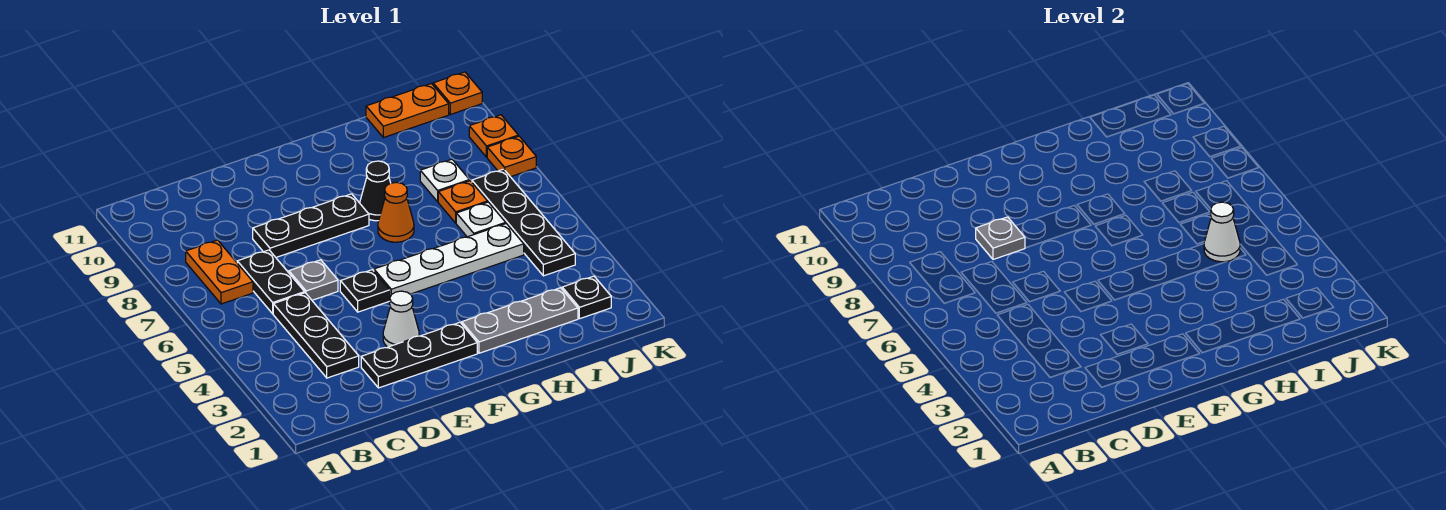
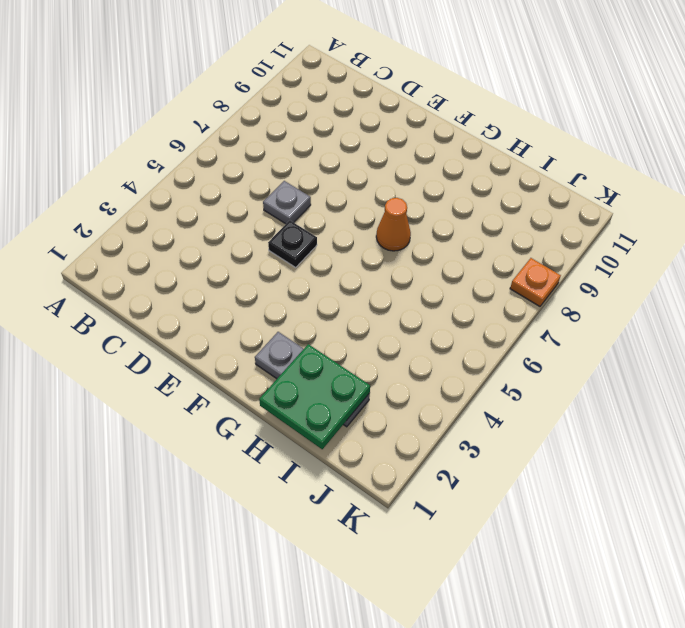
green plate H1:I2 level 2 -> none
none -> orange plate B7:B8 level 1
none -> black plate C3:C5 level 1
none -> black plate C6:C7 level 1

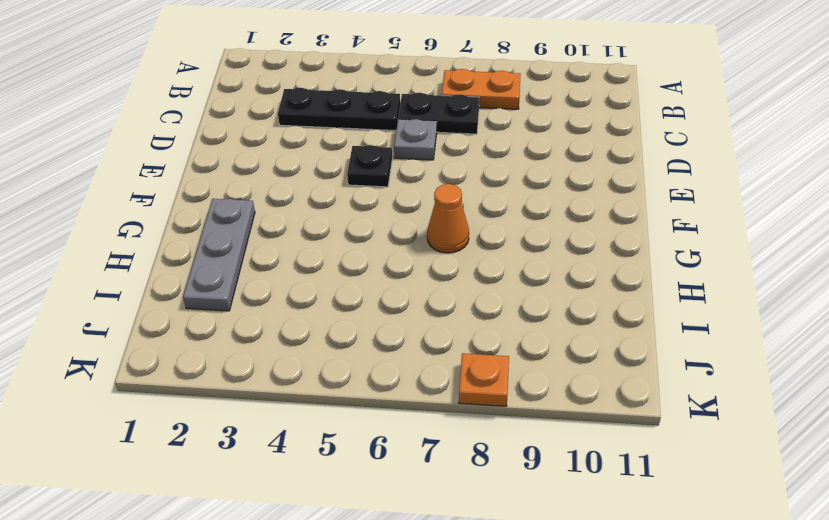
none -> black plate D2:F2 level 1
none -> black plate D8:F8 level 1
none -> white cone E3 level 1

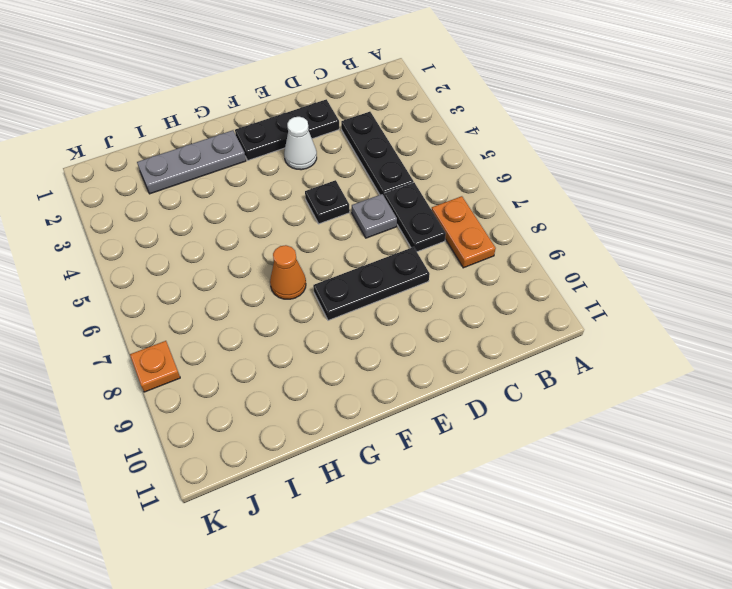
none -> white plate F5:I5 level 1
none -> black cone G8 level 1
none -> white plate I6 level 1

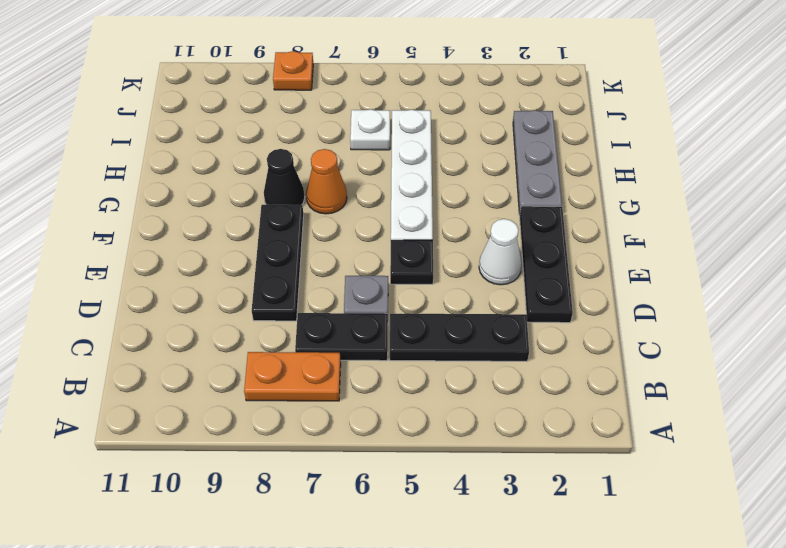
none -> orange plate I7 level 1
none -> white plate I8 level 1
none -> orange plate I11:J11 level 1

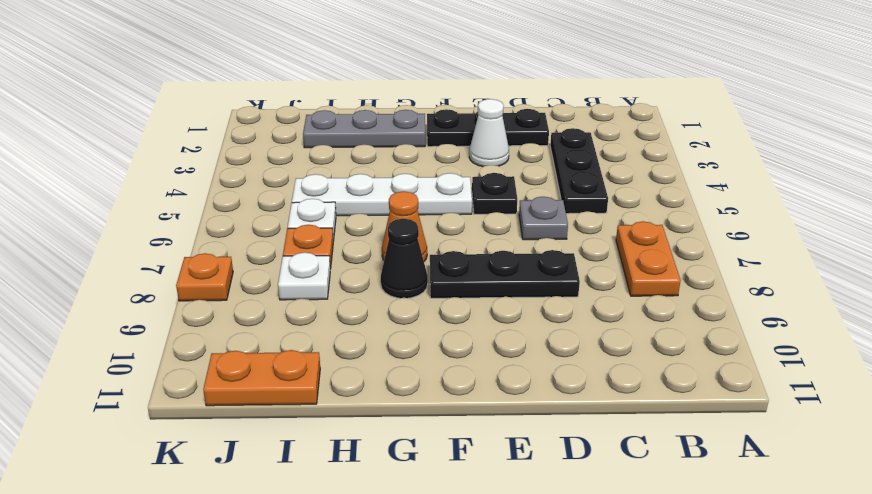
none -> black plate C6:C7 level 1
none -> black plate J2 level 1
none -> black plate J4:J7 level 1

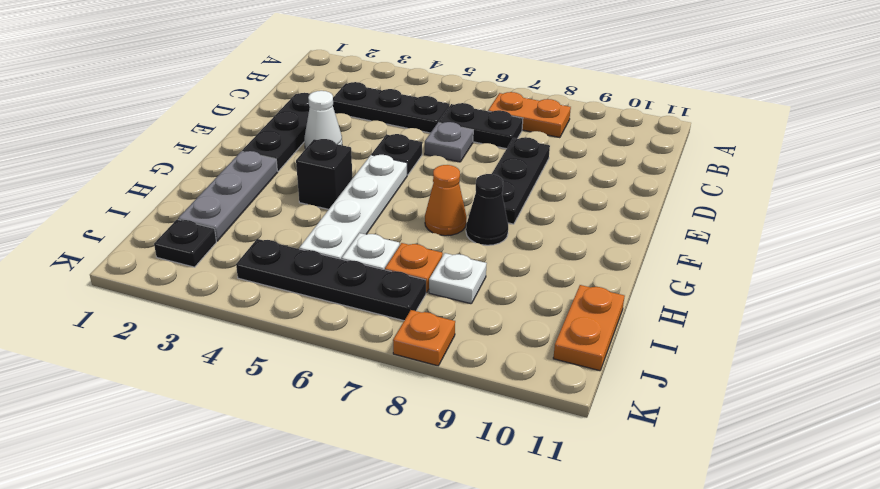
black brick G4 level 1 -> none
none -> orange plate K9 level 1
none -> orange plate K11 level 1
none -> grey plate D8 level 2

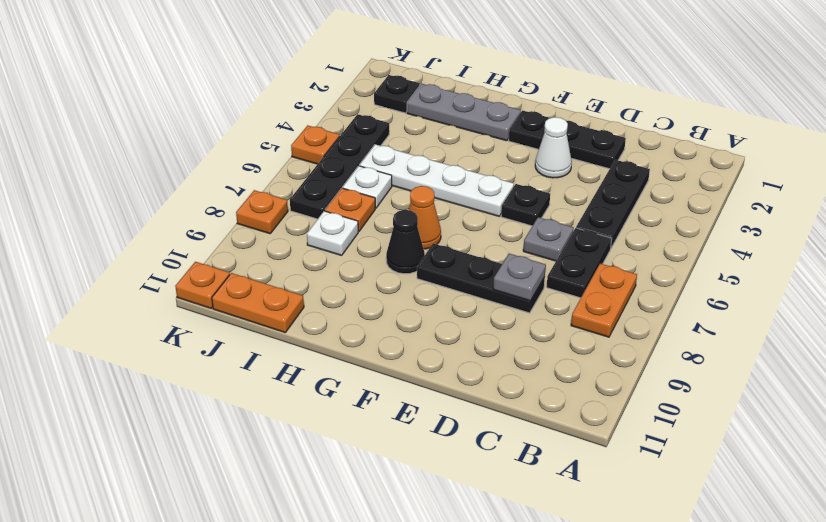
orange plate K5 level 1 -> orange plate K9 level 1
none -> white cone I5 level 2

